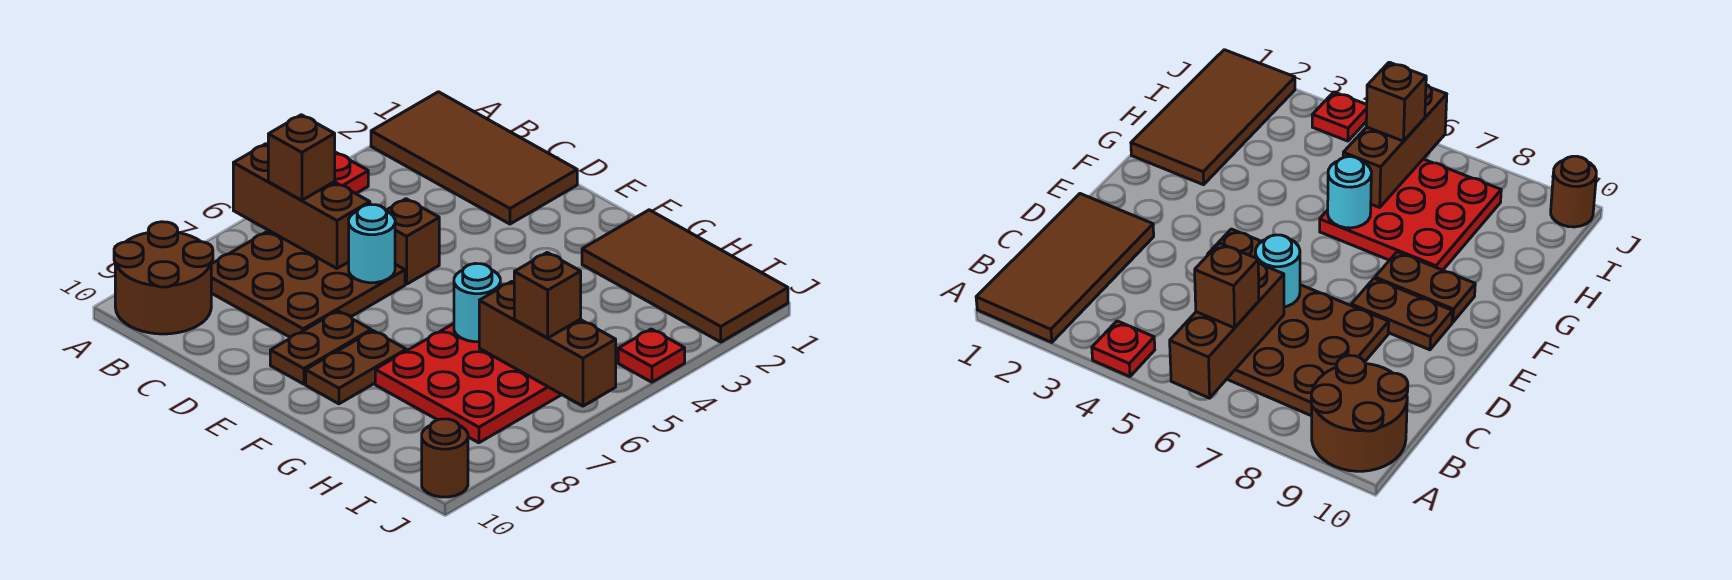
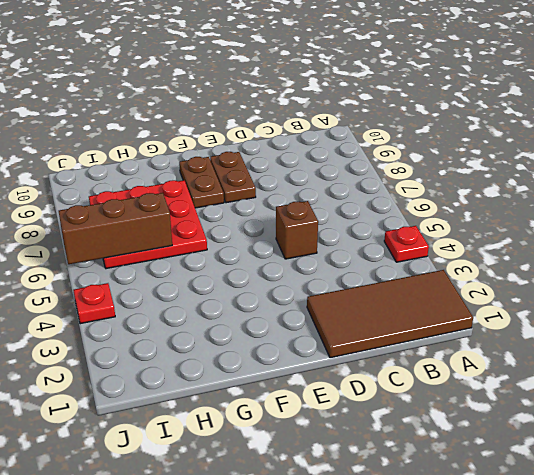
none -> brown round brick A9:B10 level 1
none -> brown plate B6:D8 level 1
none -> brown tile G1:J2 level 1

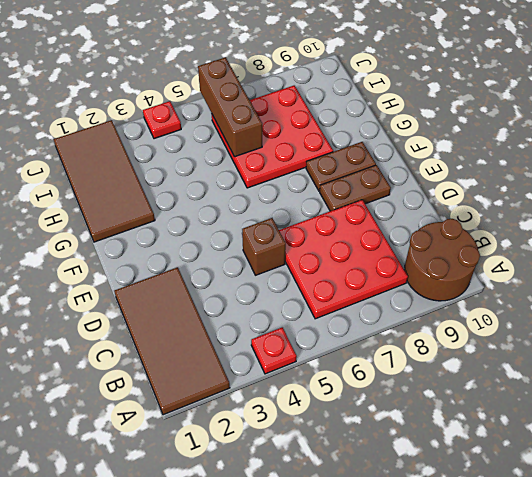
red plate B6:D8 level 1 -> brown plate B6:D8 level 1
none -> brown round brick J10 level 1
none -> brown brick A6:C6 level 2
none -> cyan round brick D6 level 2

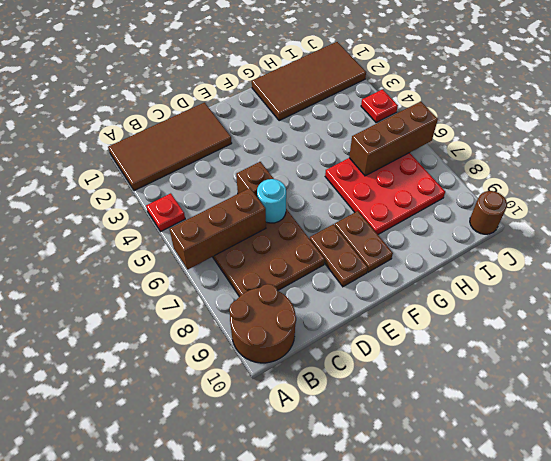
none -> cyan round brick G6 level 2
none -> brown brick B6 level 3
none -> brown brick I6 level 3

